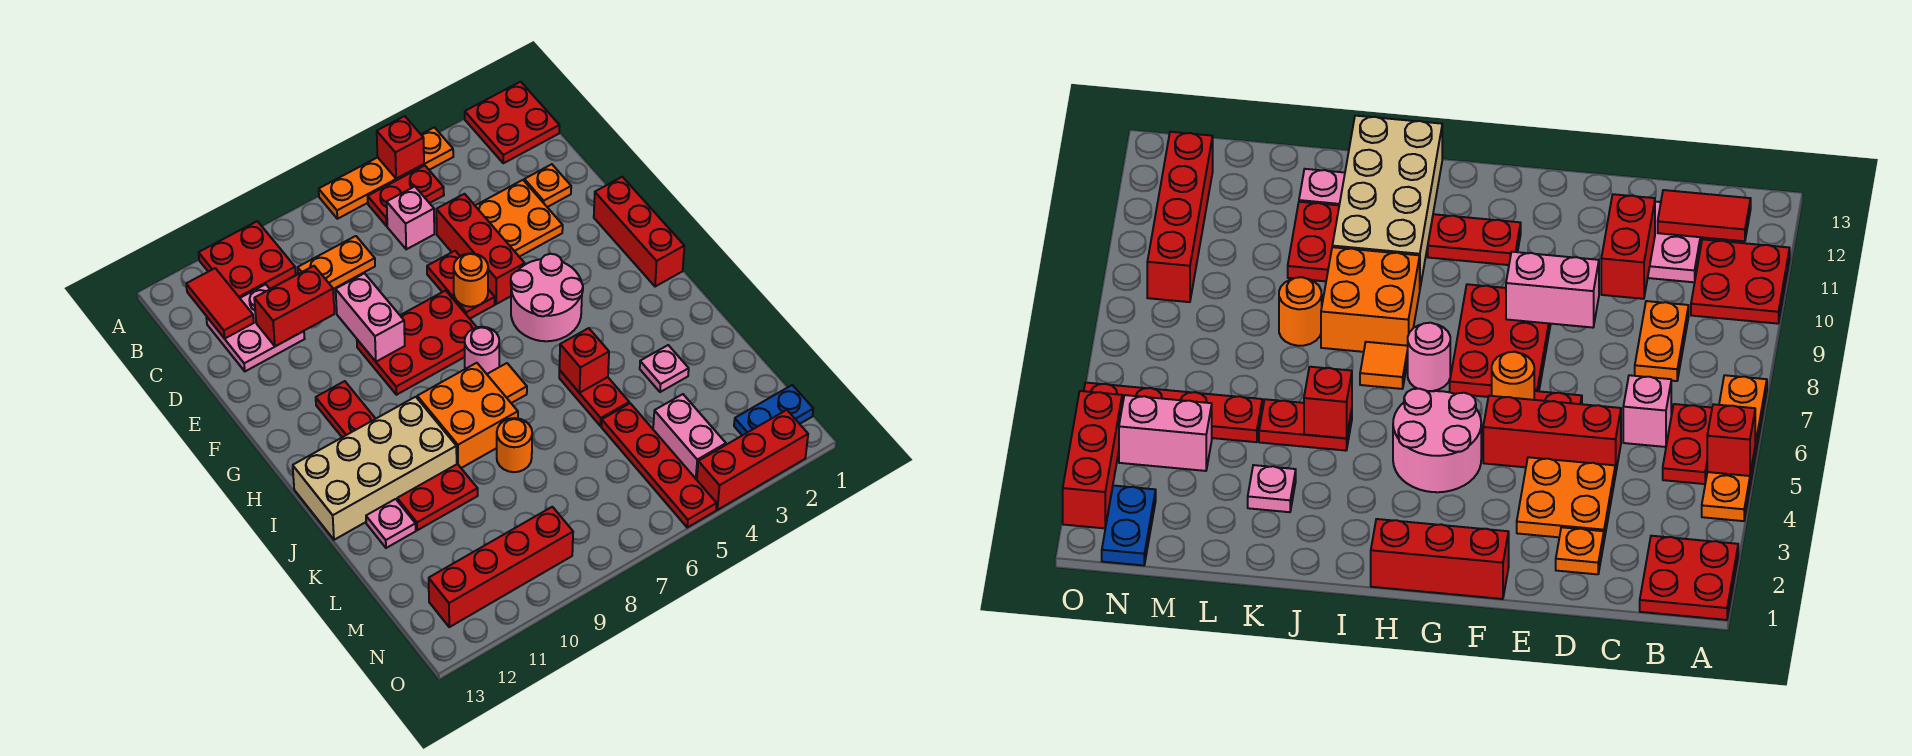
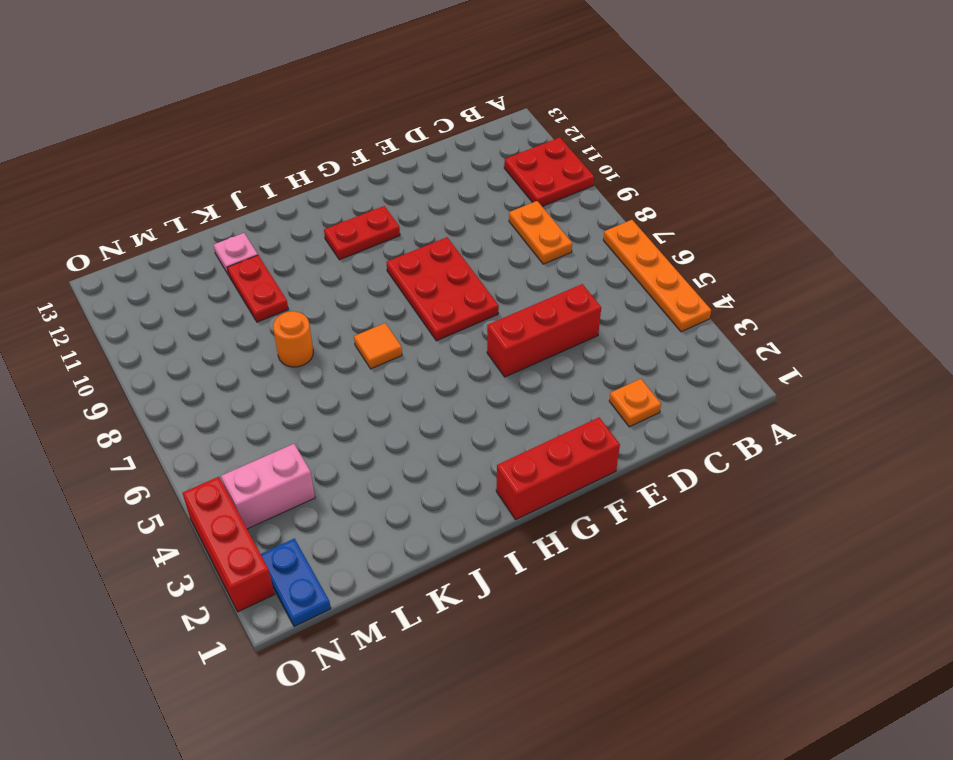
none -> red plate A1:B2 level 1
none -> red plate B5:B6 level 1
none -> pink brick C6 level 1
none -> pink plate C11:D12 level 1

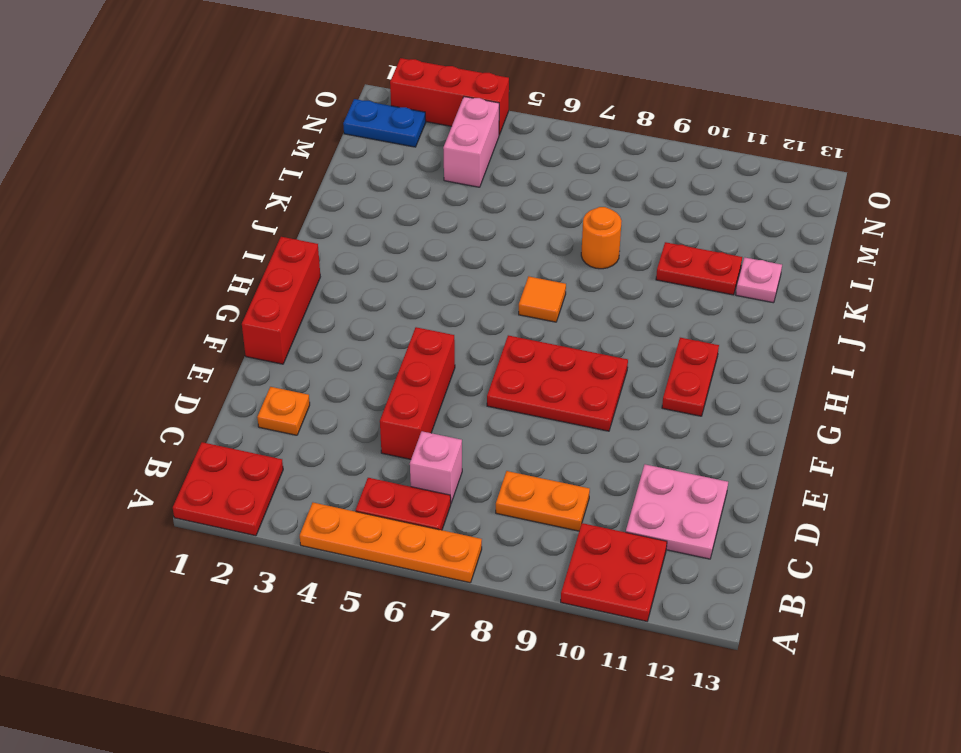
none -> orange plate D3:E4 level 1
none -> red plate E6:F6 level 1
none -> pink round brick G4:H5 level 1
none -> pink round brick H7 level 1

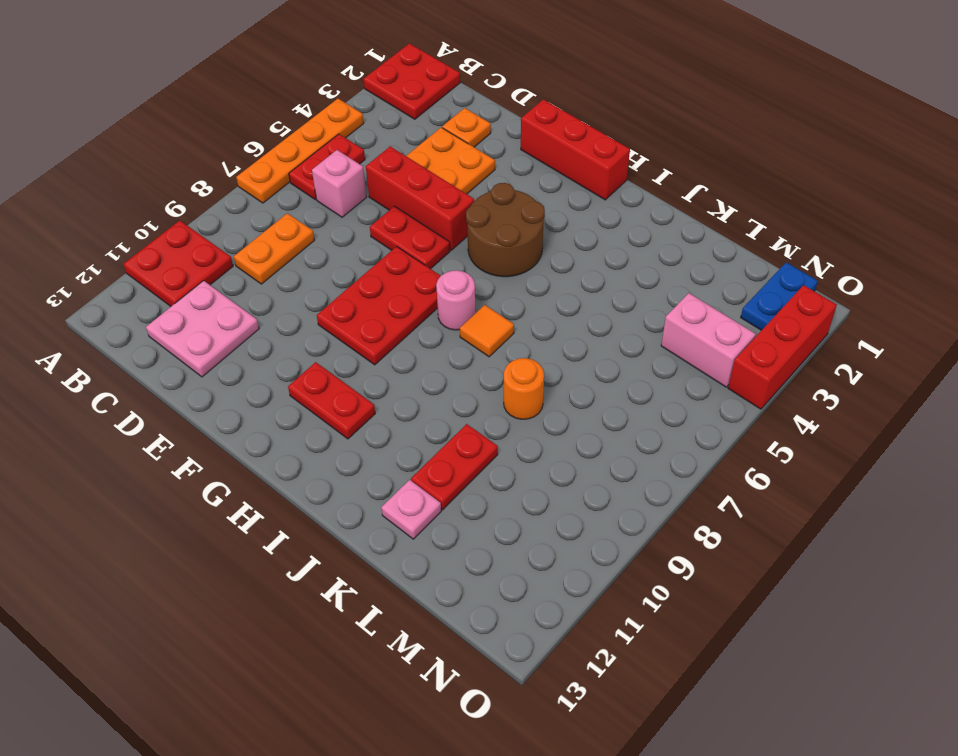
brown round brick G4:H5 level 1 -> pink round brick G4:H5 level 1
none -> orange brick I8:J9 level 1
none -> tan brick I10:J13 level 1
none -> red plate J5:K5 level 1
none -> pink plate K3 level 1

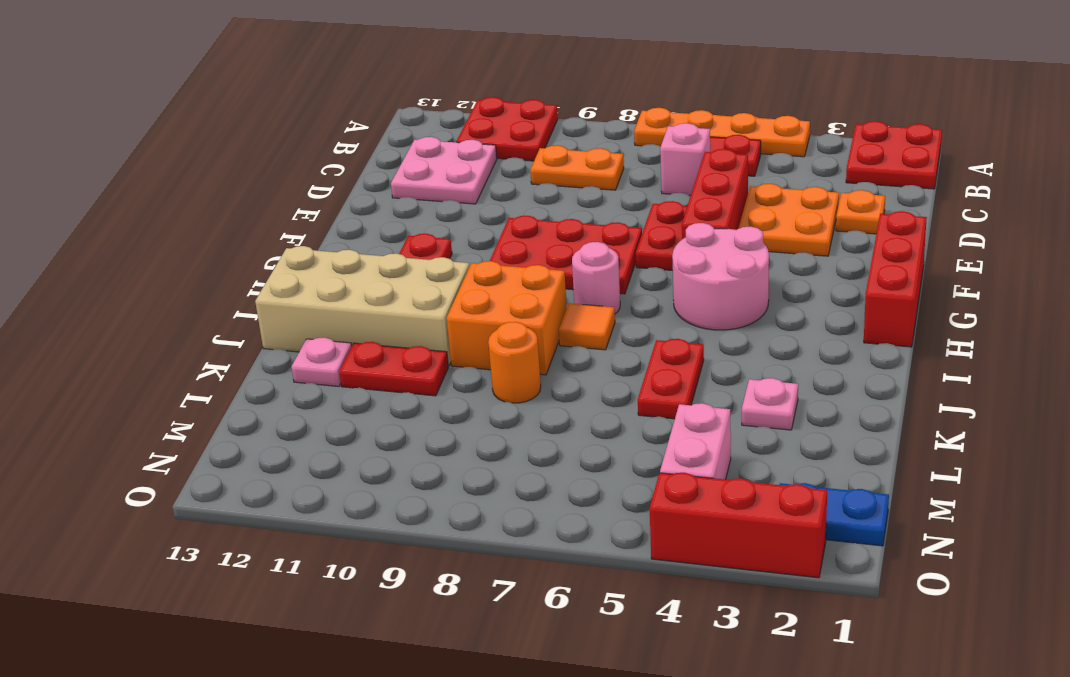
none -> red plate L5:O5 level 1
none -> red brick N9:N12 level 1
none -> red brick A5 level 2
none -> red tile B12:C12 level 2

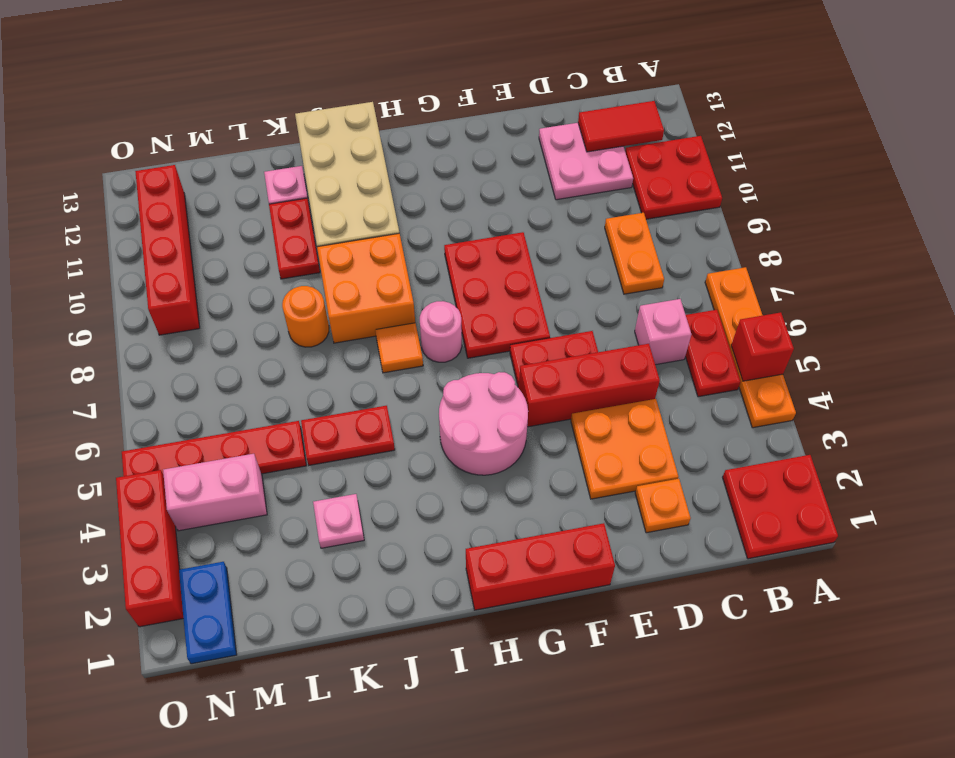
none -> red plate G11:H11 level 1
none -> red brick D10:D11 level 2
none -> pink brick E9:F9 level 2
none -> orange round brick F6 level 2

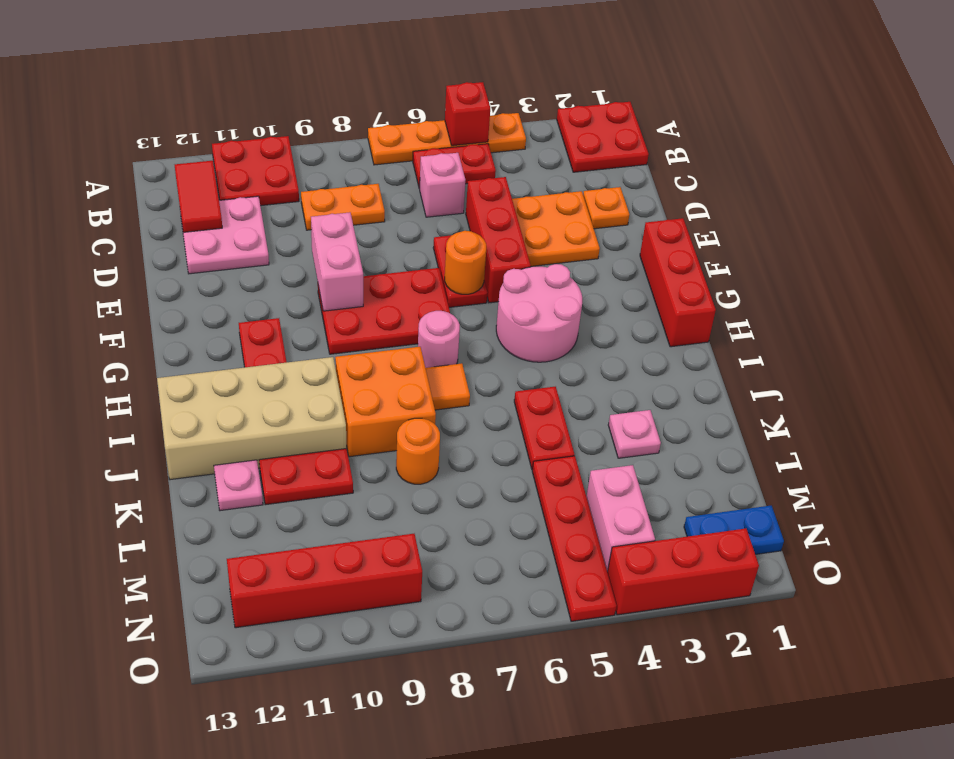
none -> red brick D10:D11 level 2
none -> red brick J5 level 2

